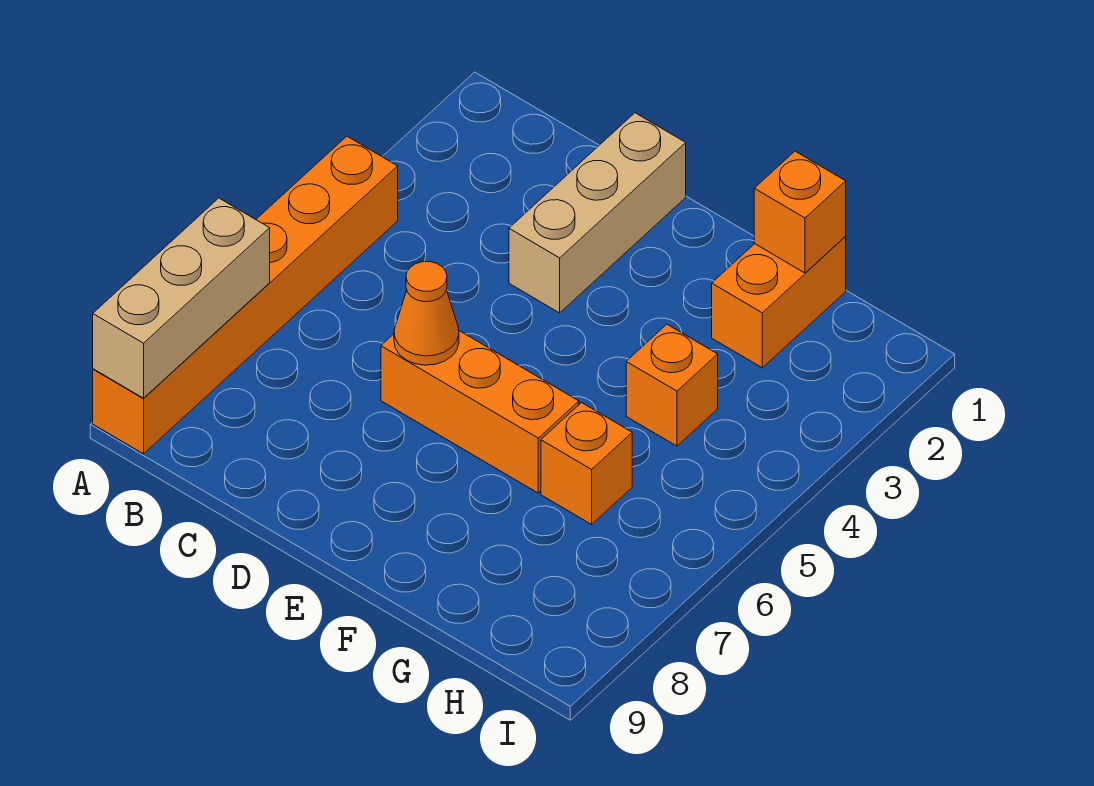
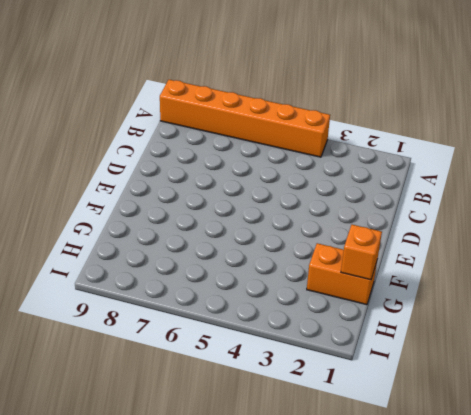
none -> tan brick D1:D3 level 1
none -> orange brick D6:F6 level 1

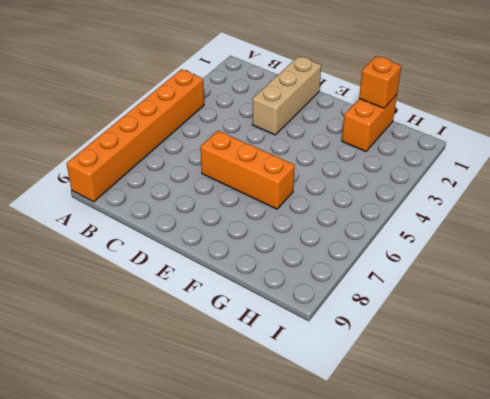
none -> orange brick G4 level 1
none -> orange brick G6 level 1

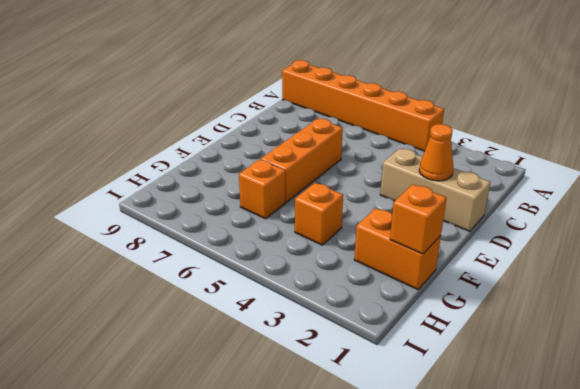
orange cone D2 level 2 -> orange cone D6 level 2
none -> tan brick A7:A9 level 2

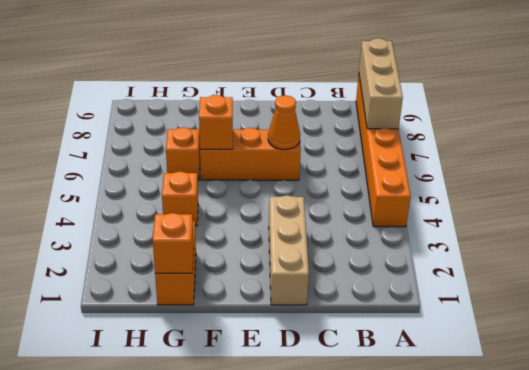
orange brick F6 level 2 -> none

